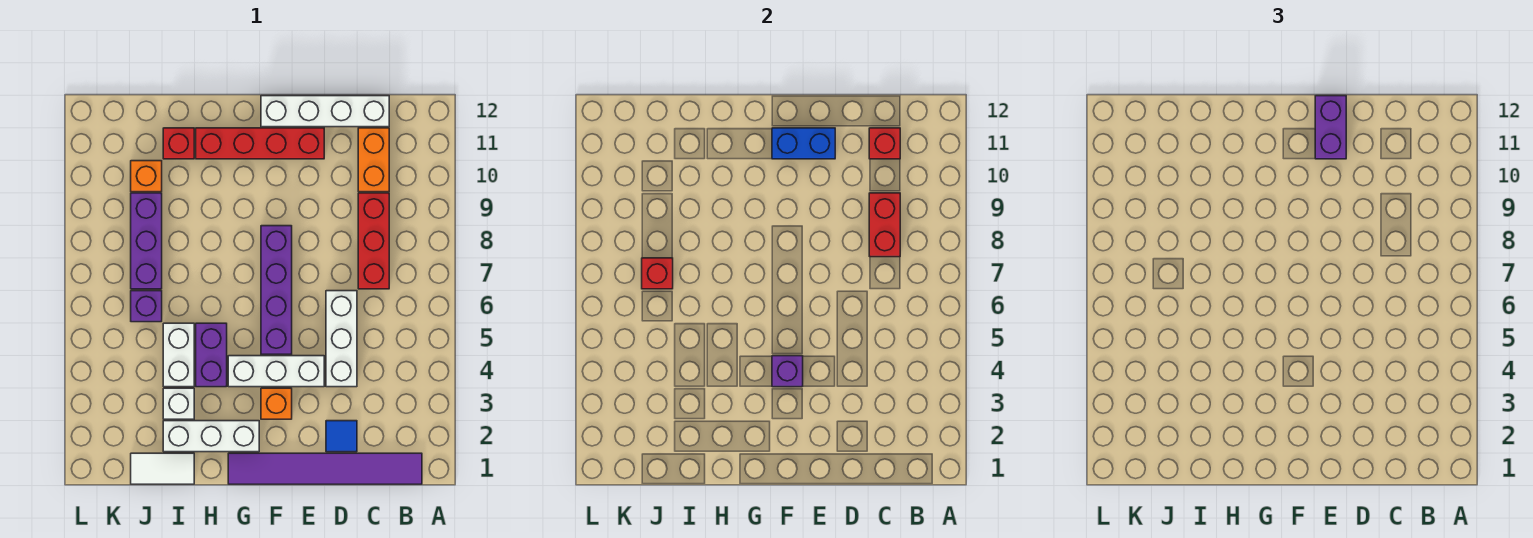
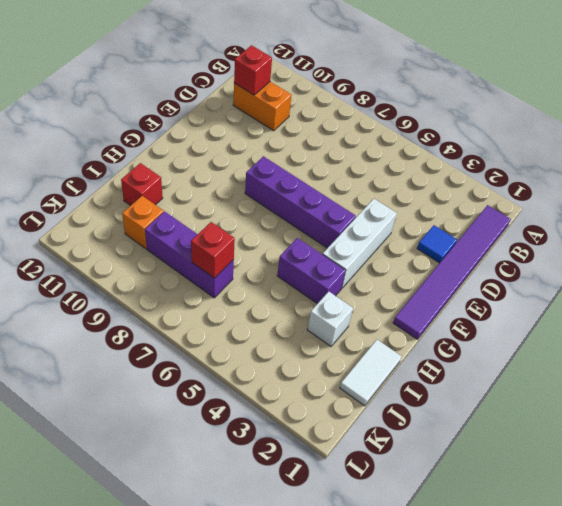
none -> red brick C7:C9 level 1
none -> white brick C12:F12 level 1
none -> white brick D4:D6 level 1

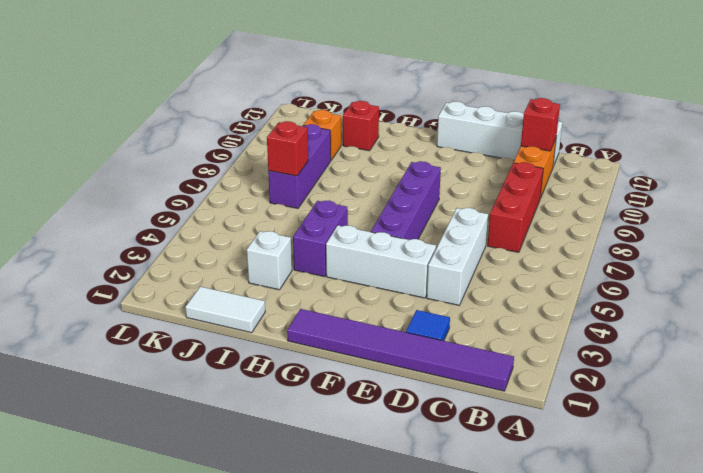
none -> red brick E11:H11 level 1
none -> orange brick F3 level 1
none -> white brick G2:I2 level 1

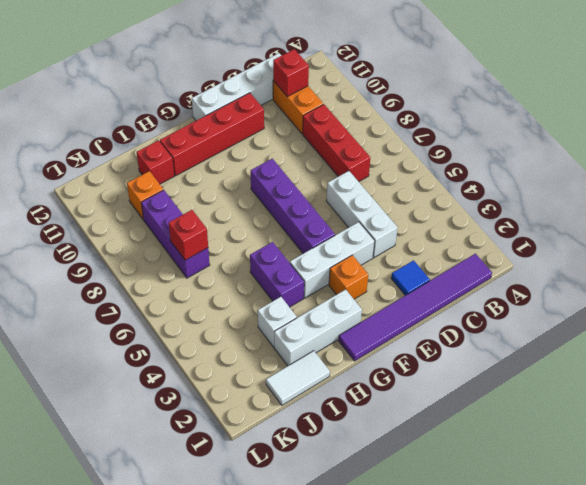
none -> white brick I4:I5 level 1
none -> purple brick J6 level 1
none -> red brick C8:C9 level 2

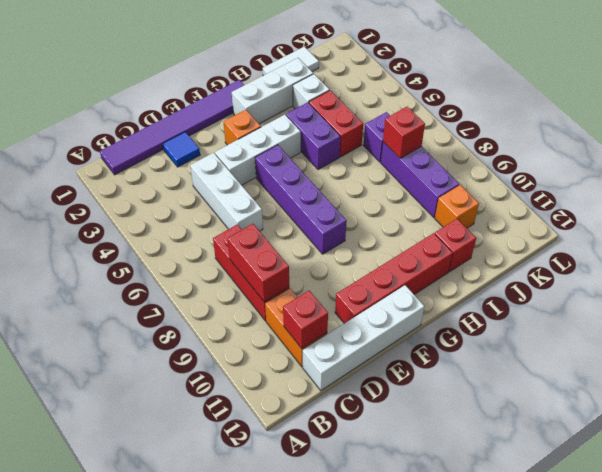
red brick I4:I5 level 1 -> white brick I4:I5 level 1
none -> blue brick E11:F11 level 2
none -> purple brick F4 level 2
none -> purple brick E11:E12 level 3

